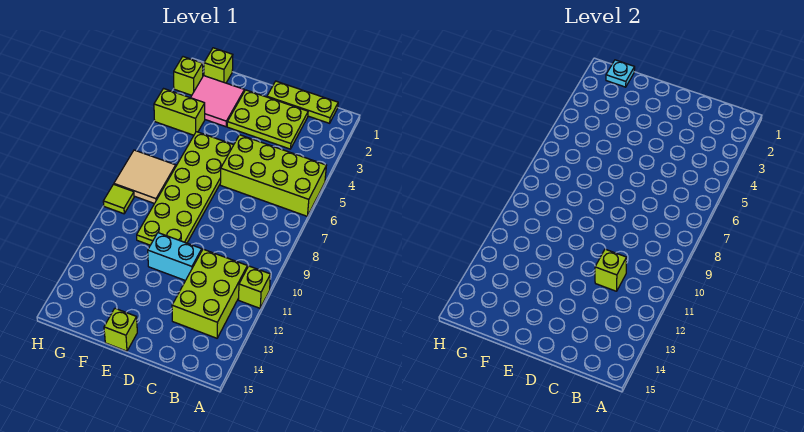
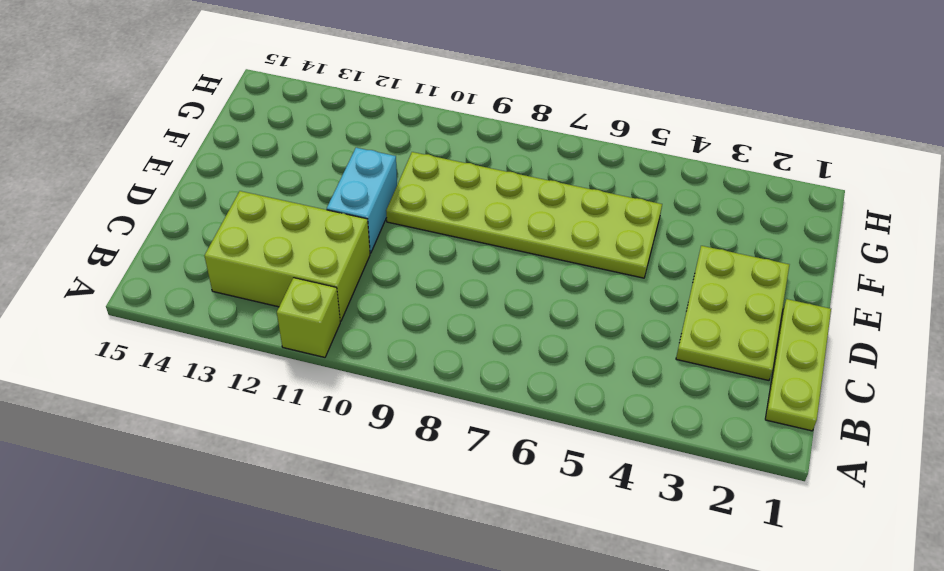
none -> lime brick A5:D6 level 1
none -> lime brick E15 level 1
none -> pink tile F2:G3 level 1

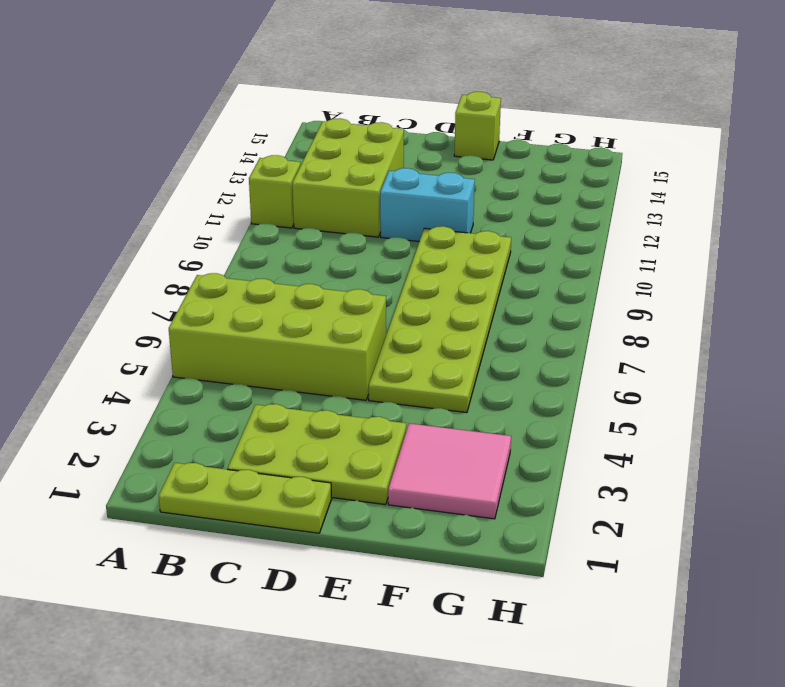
none -> lime brick G1 level 1
none -> lime brick G4:H4 level 1
none -> tan tile G7:H8 level 1

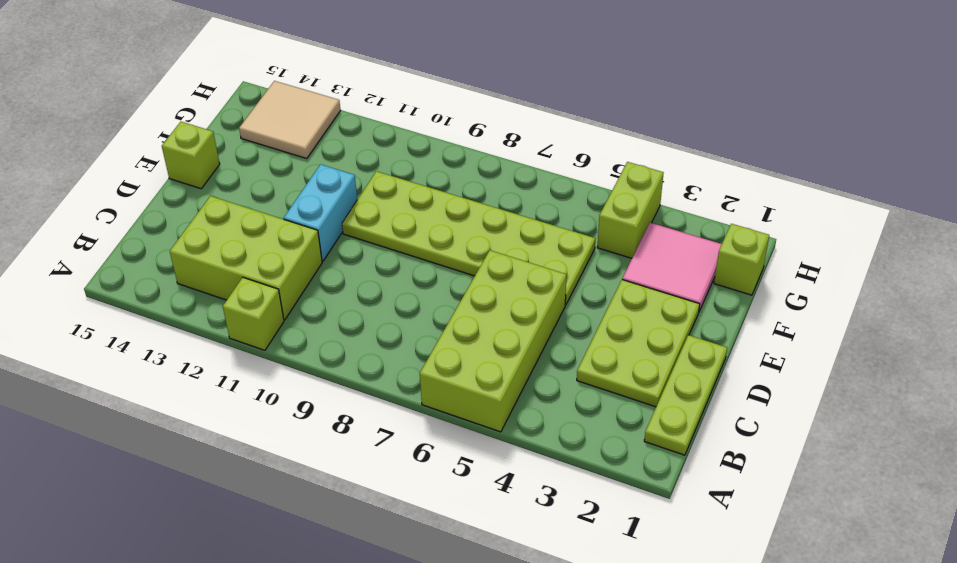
tan tile G13:H14 level 1 -> tan tile G7:H8 level 1
none -> lime brick H2 level 1
none -> lime tile H9 level 1
none -> lime brick C11 level 2

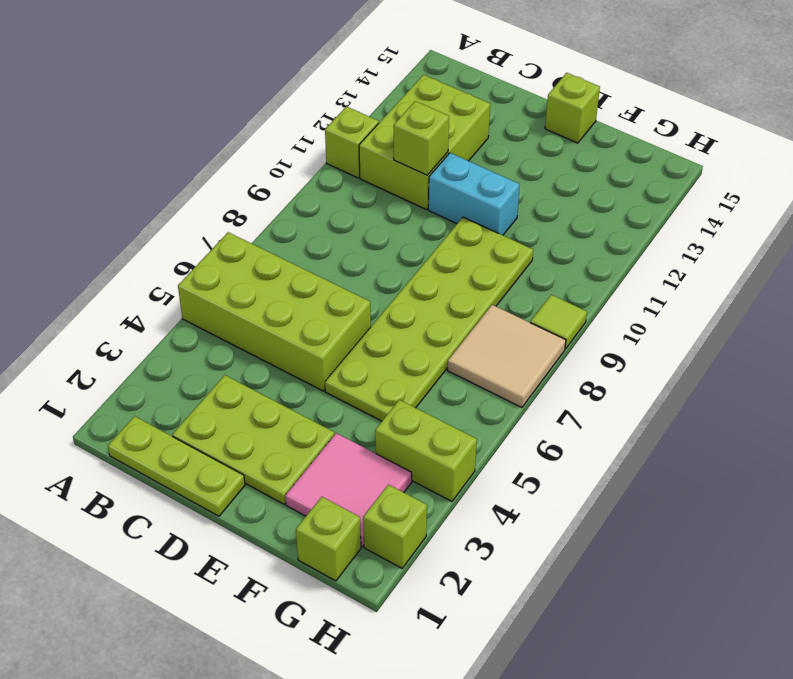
none -> cyan plate G1 level 2

